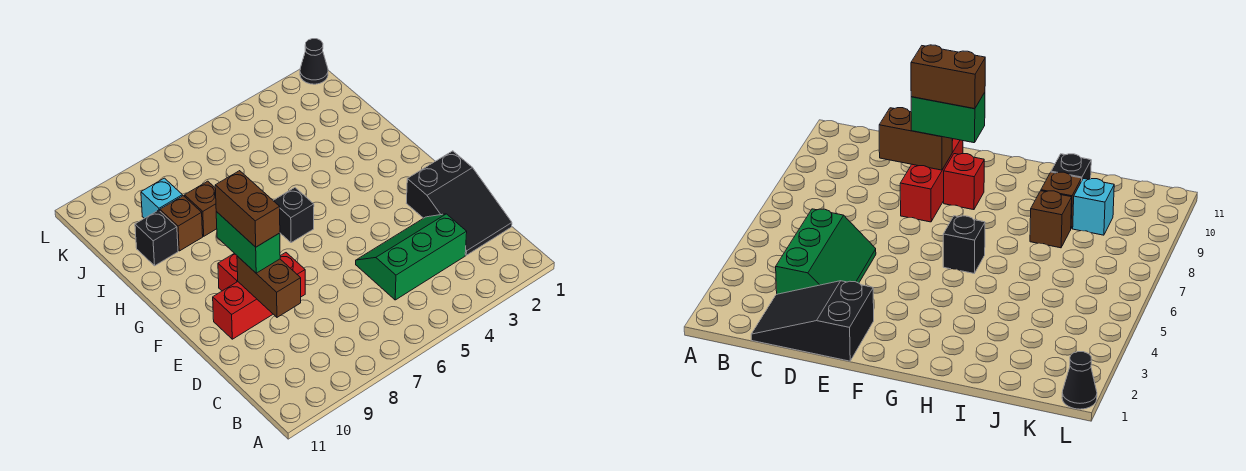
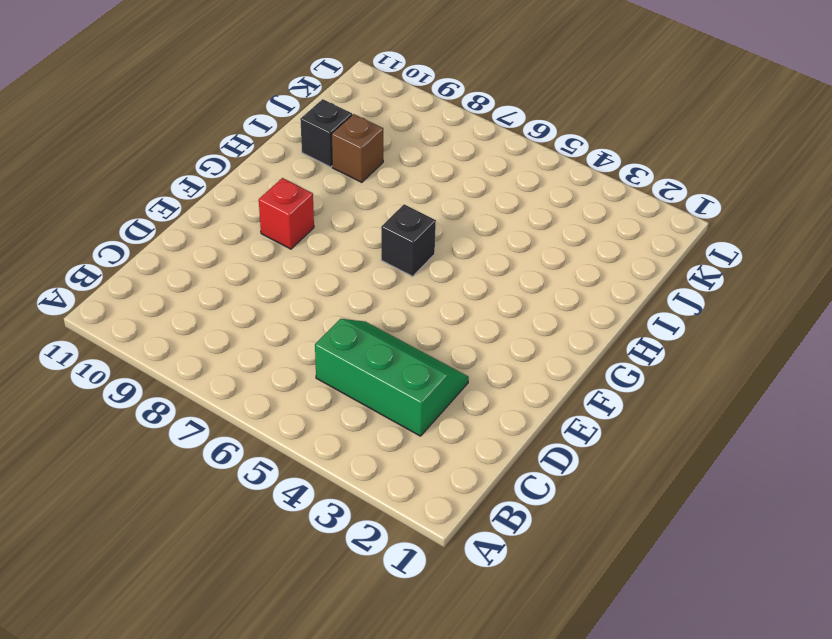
none -> black slope C1:E2 level 1 top E
none -> red brick E8:E10 level 1
none -> brown brick I8 level 1

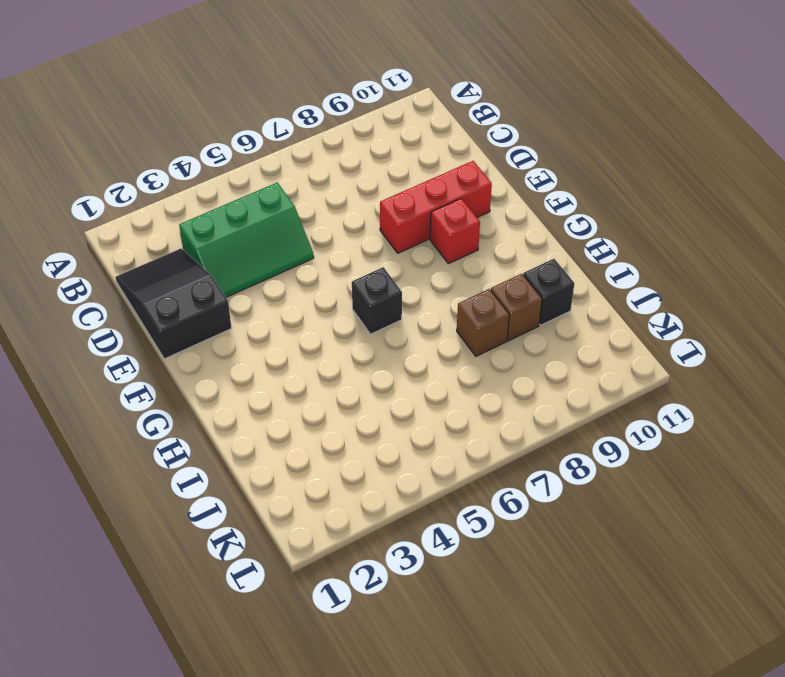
none -> cyan brick J9 level 1
none -> black cone L1 level 1
none -> brown brick D9:E9 level 2

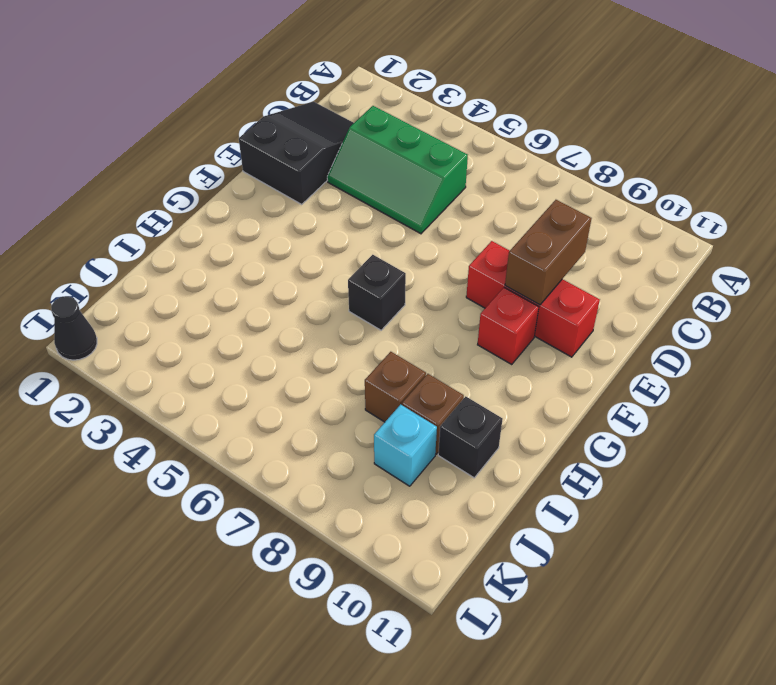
none -> green brick E9:F9 level 3
none -> brown brick E9:F9 level 4

